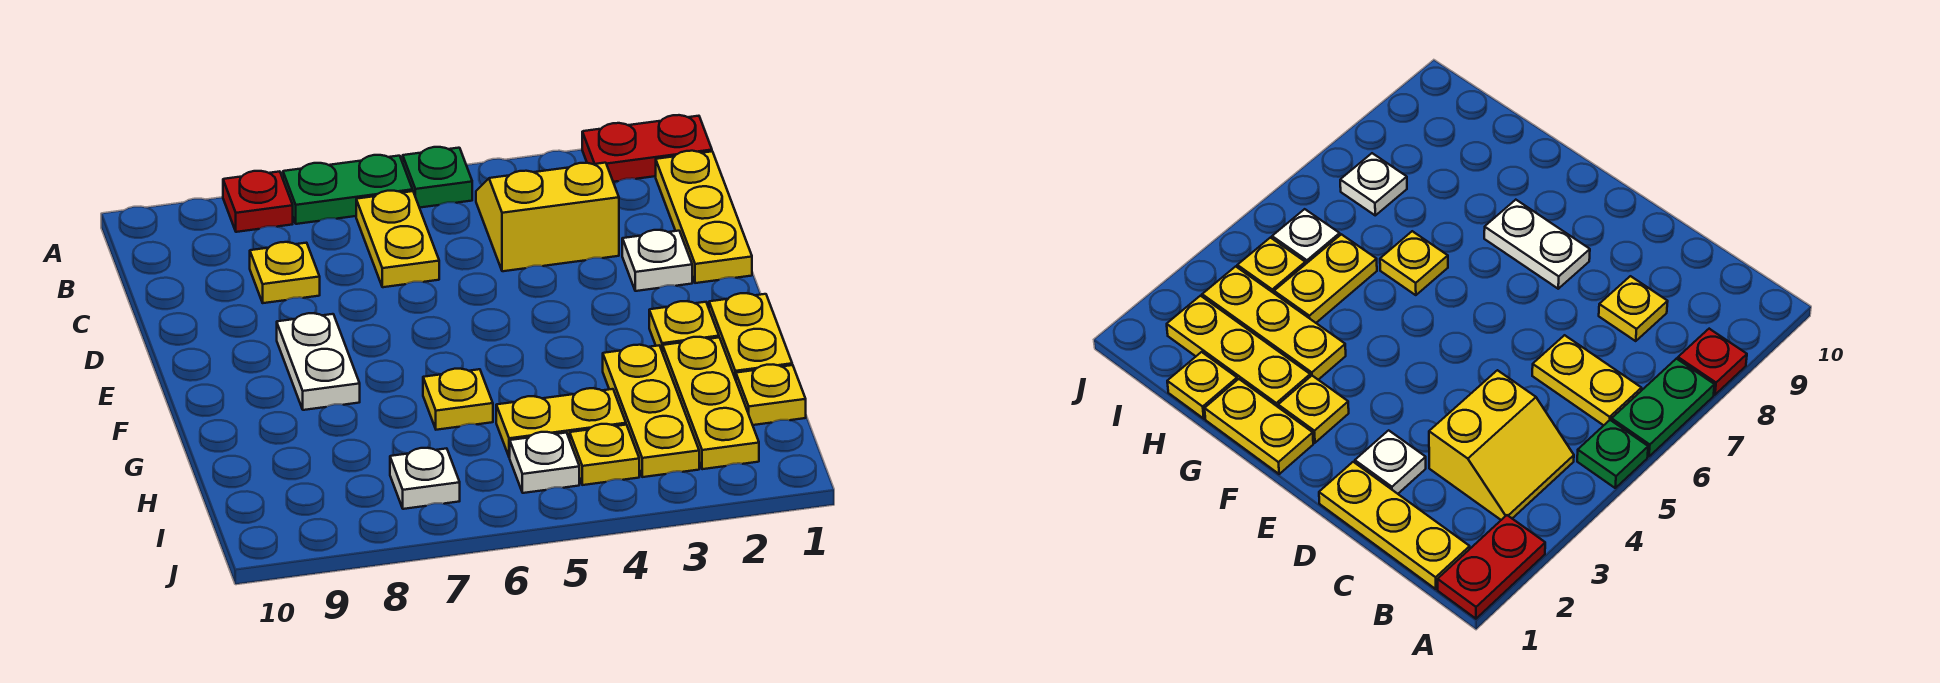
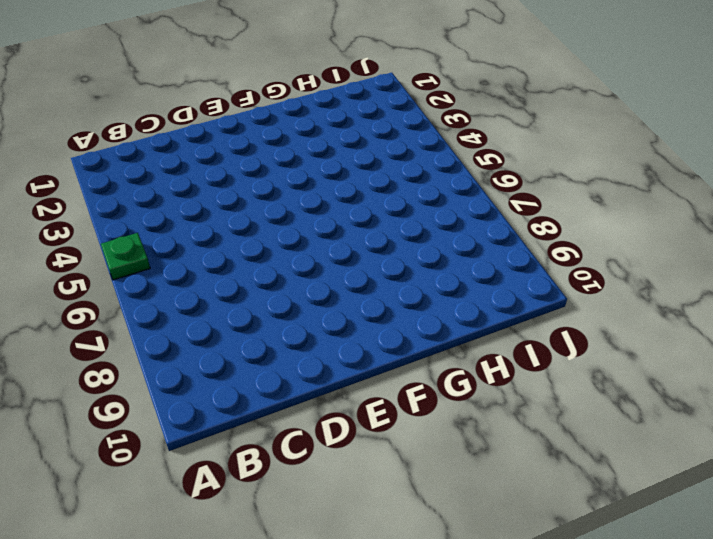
none -> red plate A1:A2 level 1
none -> green plate A6:A7 level 1
none -> red plate A8 level 1

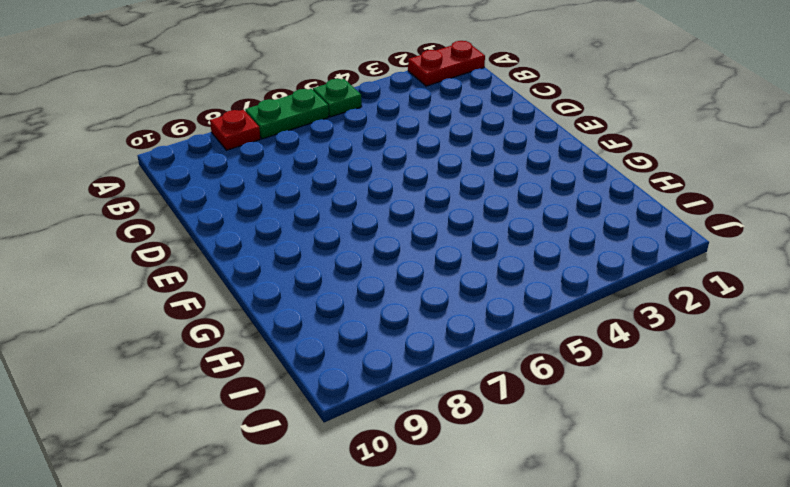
none -> yellow plate B1:D1 level 1
none -> yellow slope B3:C4 level 1 top C
none -> yellow plate B6:C6 level 1

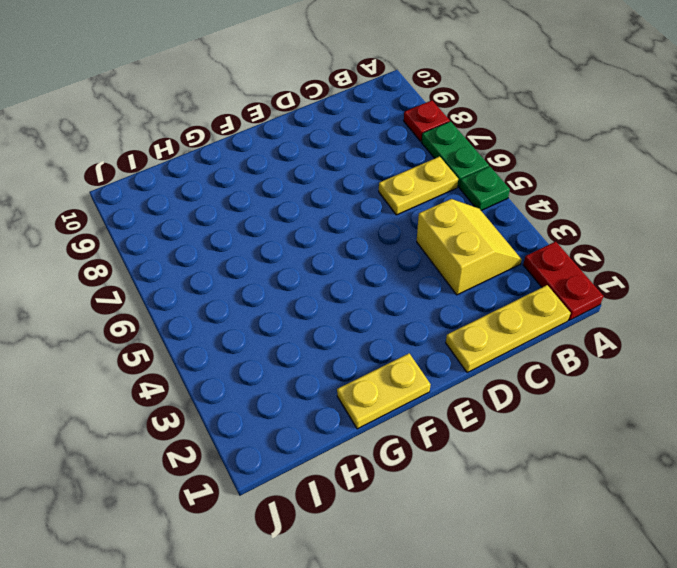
none -> yellow plate C8 level 1
none -> white plate D2 level 1
none -> white plate E8:F8 level 1

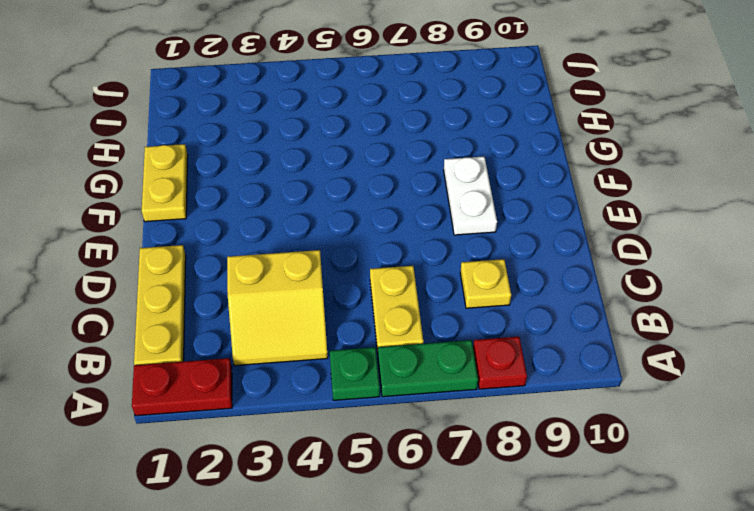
none -> white plate D2 level 1
none -> yellow plate F2 level 1
none -> yellow plate G2:I2 level 1

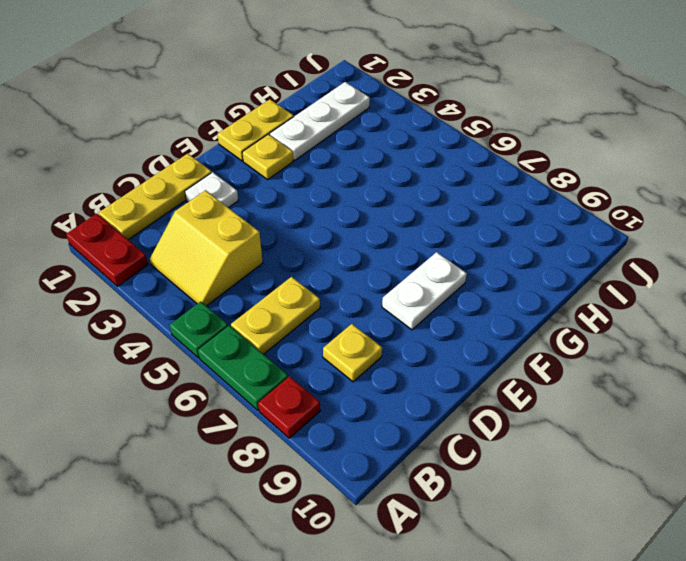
white plate G2:I2 level 1 -> yellow plate G2:I2 level 1
none -> yellow plate G3:I3 level 1
none -> yellow plate G6 level 1
none -> yellow plate H1 level 1

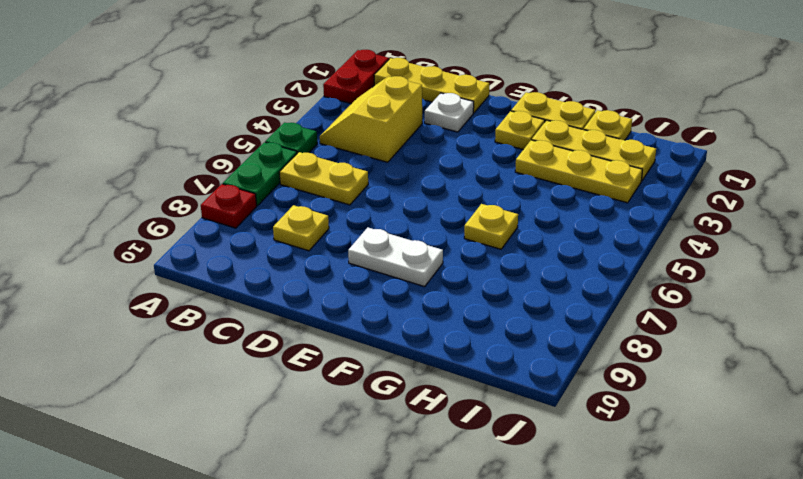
none -> yellow plate H4:H5 level 1
none -> yellow plate I4 level 1
none -> white plate I5 level 1

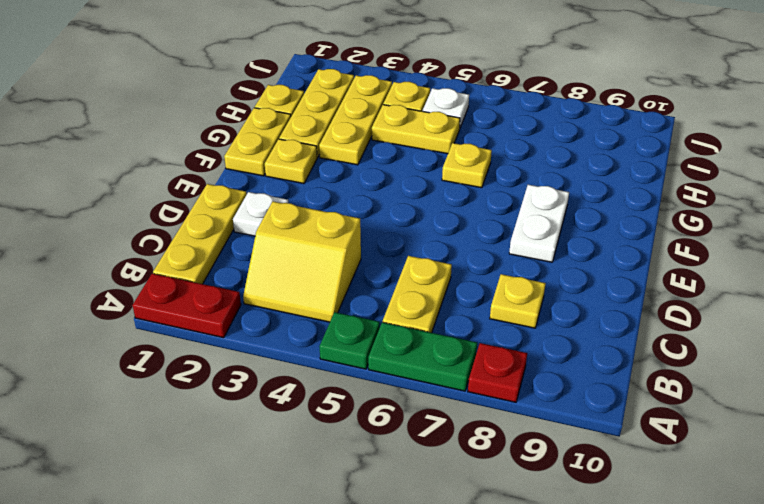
none -> white plate I7 level 1

